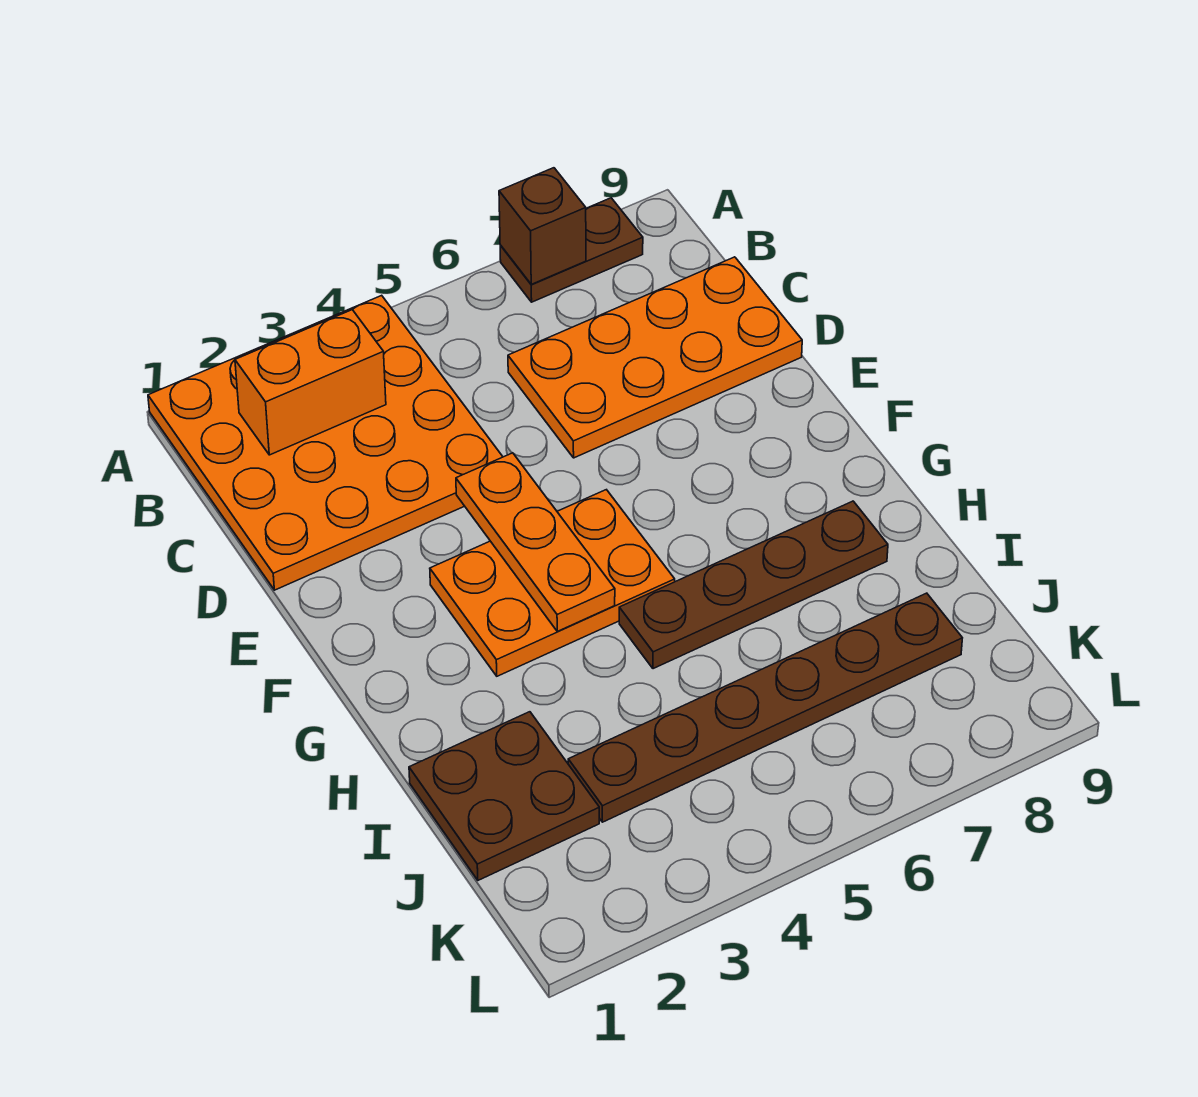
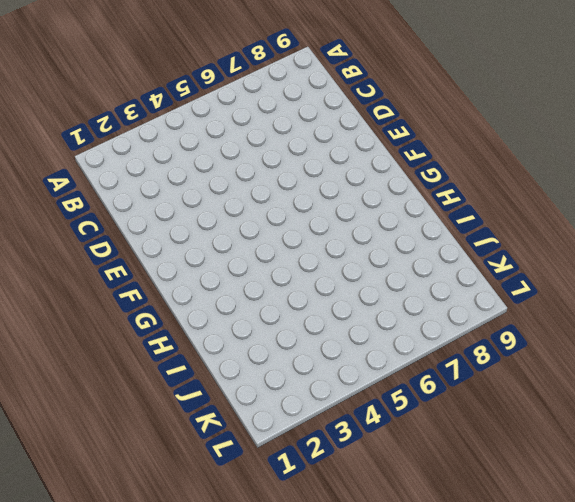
none -> orange plate A1:D4 level 1
none -> brown plate A7:A8 level 1

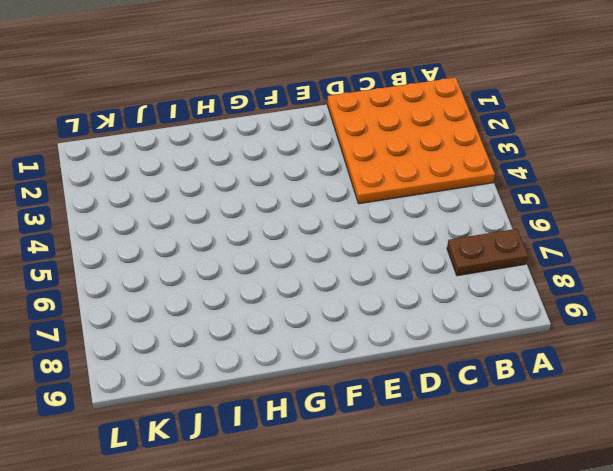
brown plate A7:B7 level 1 -> brown plate A7:A8 level 1
none -> orange plate C6:D9 level 1
none -> orange plate F3:G5 level 1

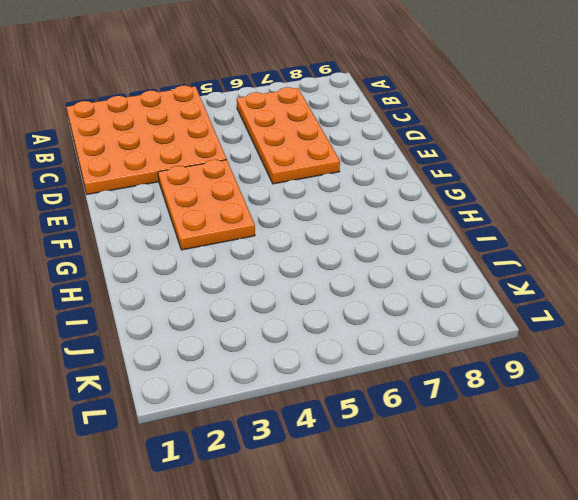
orange plate B6:E7 level 1 -> orange plate C6:D9 level 1
orange plate E3:G4 level 1 -> orange plate F3:G5 level 1
none -> brown plate A7:A8 level 1
none -> brown plate H5:H8 level 1

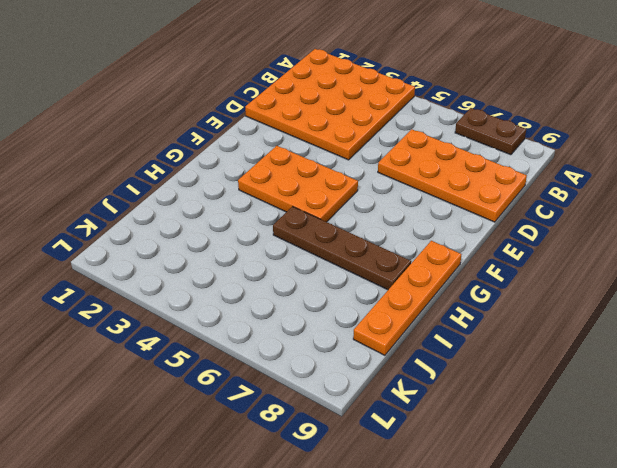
orange plate G9:J9 level 1 -> none
none -> brown plate I1:J2 level 1
none -> brown plate J3:J8 level 1

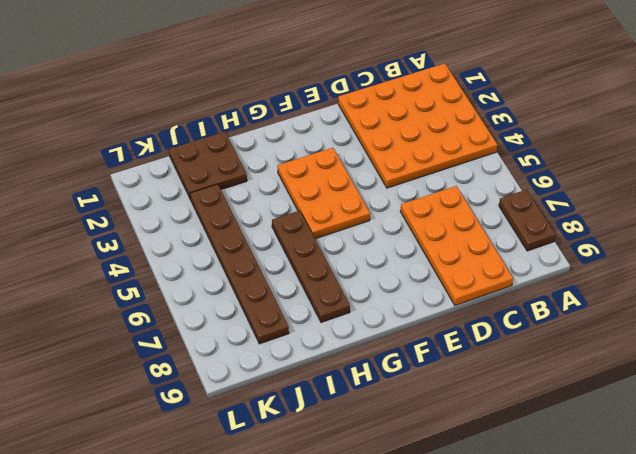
none -> brown brick A7 level 2
none -> orange brick B2:B3 level 2

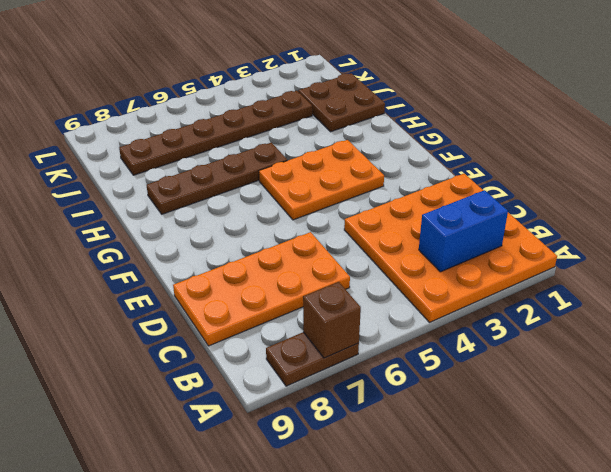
blue brick B2:B3 level 2 -> orange brick B2:B3 level 2
none -> orange plate E4:G4 level 2

